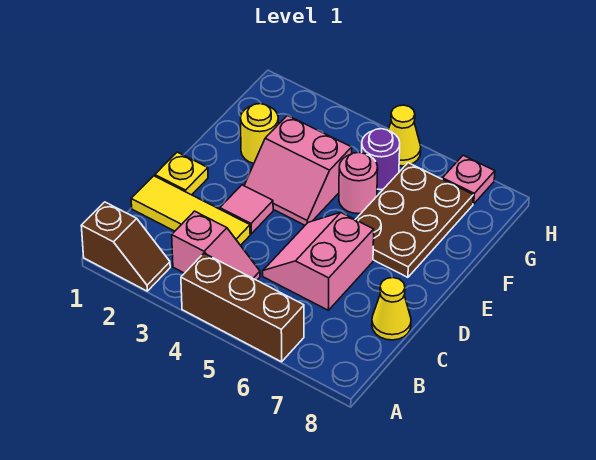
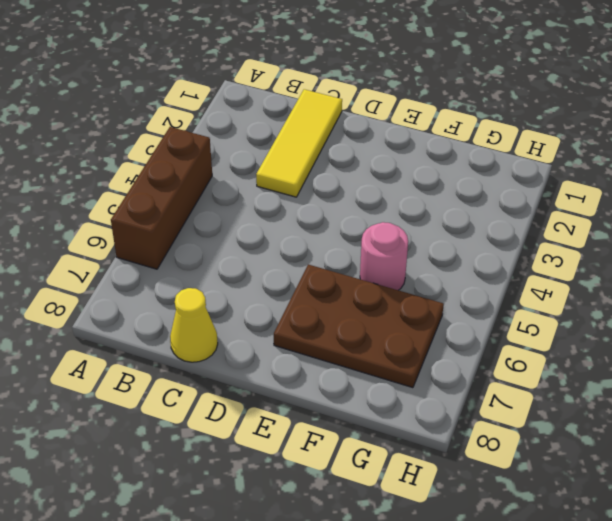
none -> brown slope A1:A2 level 1 top 1
none -> pink slope B3:B4 level 1 top 3
none -> pink slope C5:D6 level 1 top 6

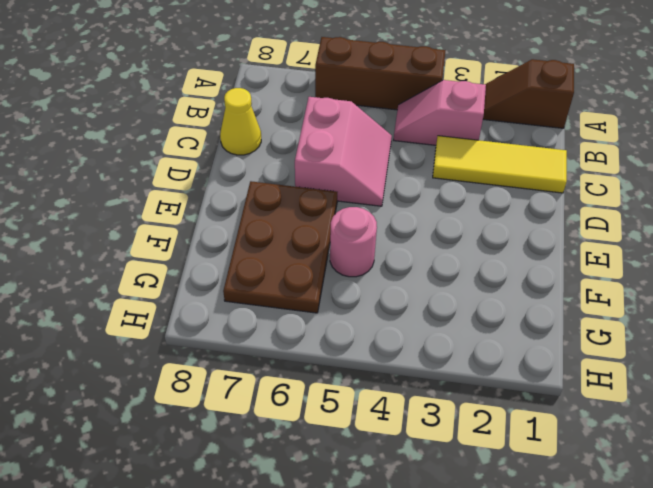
none -> yellow plate D1 level 1
none -> pink tile D3 level 1
none -> pink slope E3:F4 level 1 top F

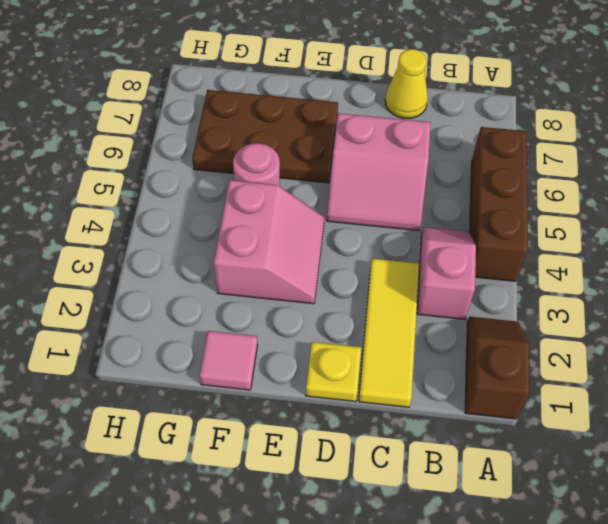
pink tile F1 level 1 -> pink tile D3 level 1
none -> yellow round brick F2 level 1
none -> purple round brick G5 level 1
none -> yellow cone H5 level 1

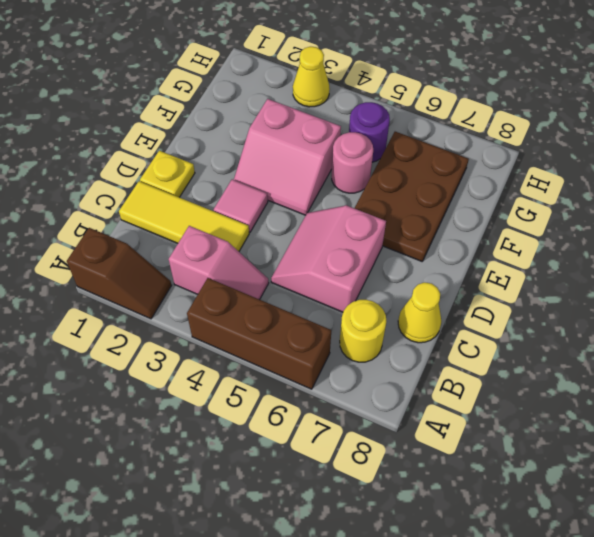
yellow round brick B7 level 1 -> yellow round brick F2 level 1
yellow cone H3 level 1 -> yellow cone H5 level 1
none -> pink plate H7 level 1

